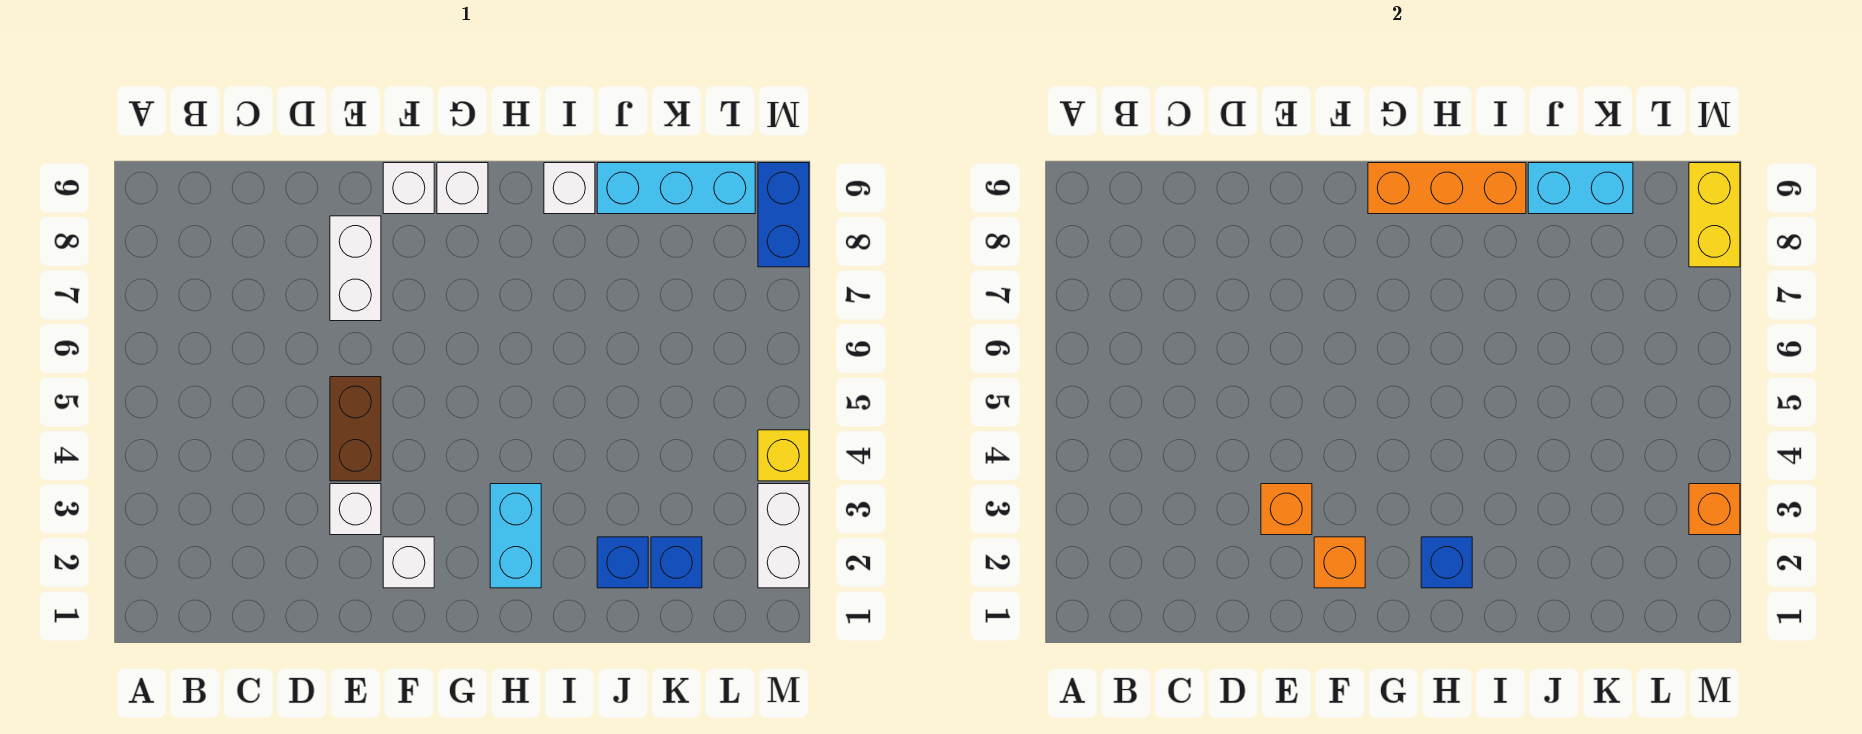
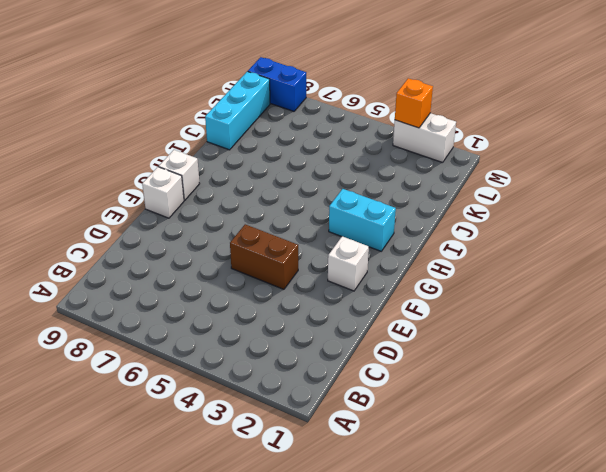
none -> white brick E3 level 1
none -> white brick E7:E8 level 1
none -> white brick I9 level 1

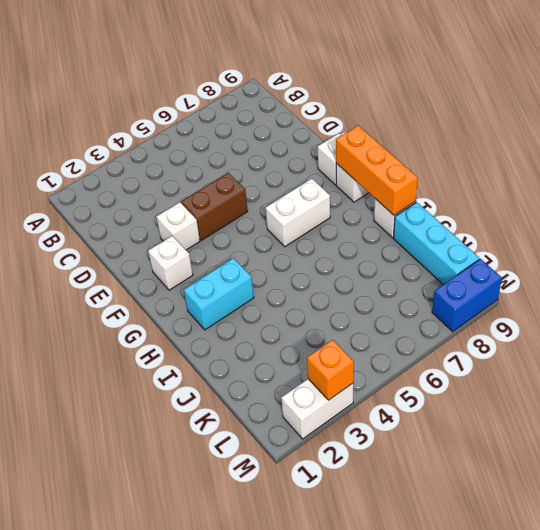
white brick G6:G7 level 1 -> white brick E7:E8 level 1
none -> blue brick J2 level 1
none -> blue brick K2 level 1
none -> yellow brick M4 level 1

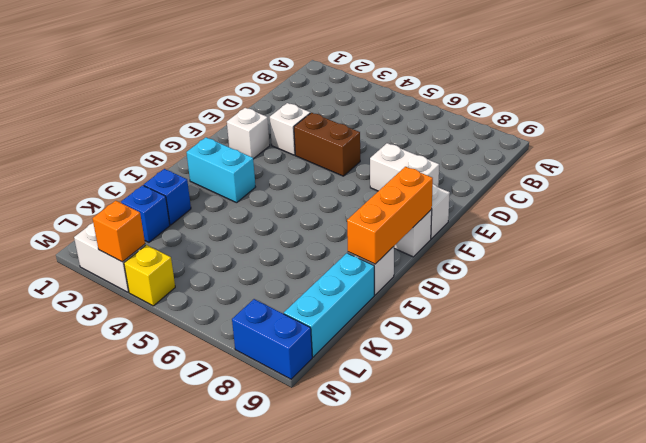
none -> orange brick E3 level 2
none -> orange brick F2 level 2
none -> blue brick H2 level 2

